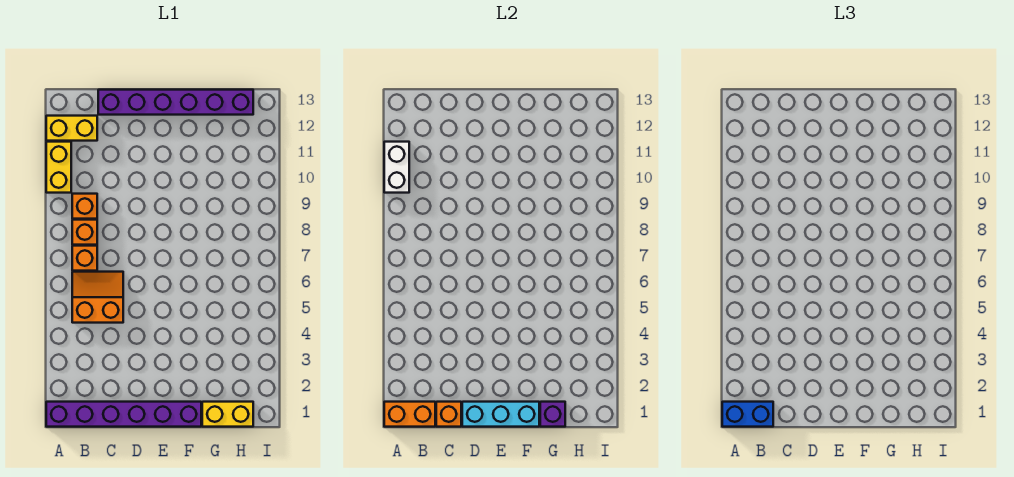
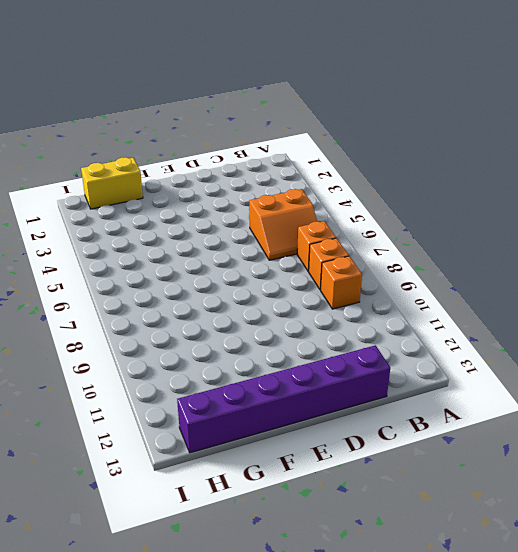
none -> purple brick A1:F1 level 1
none -> yellow brick A10:A11 level 1
none -> yellow brick A12:B12 level 1

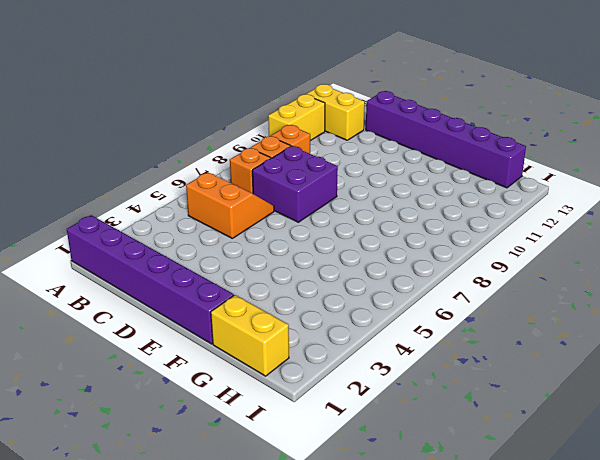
purple brick C7:D8 level 1 -> none
none -> orange brick A1:B1 level 2
none -> white brick A10:A11 level 2
none -> orange brick C1 level 2

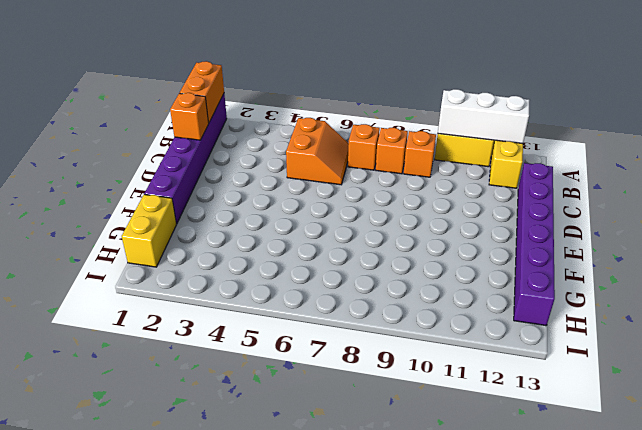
white brick A10:A12 level 2 -> white brick A10:A11 level 2
none -> cyan brick D1:F1 level 2
none -> purple brick G1 level 2
none -> blue brick A1:B1 level 3

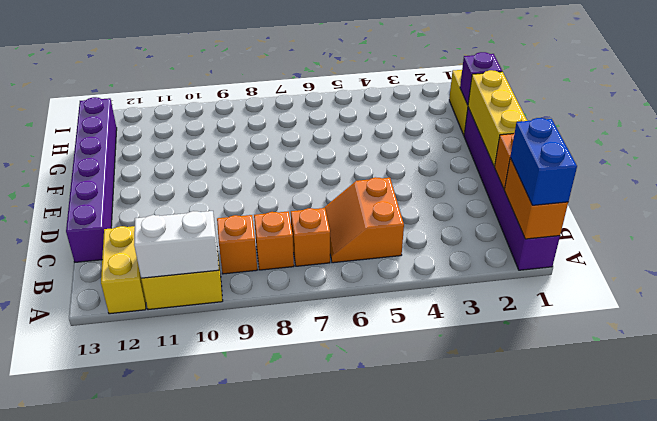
yellow brick D1:F1 level 2 -> cyan brick D1:F1 level 2

